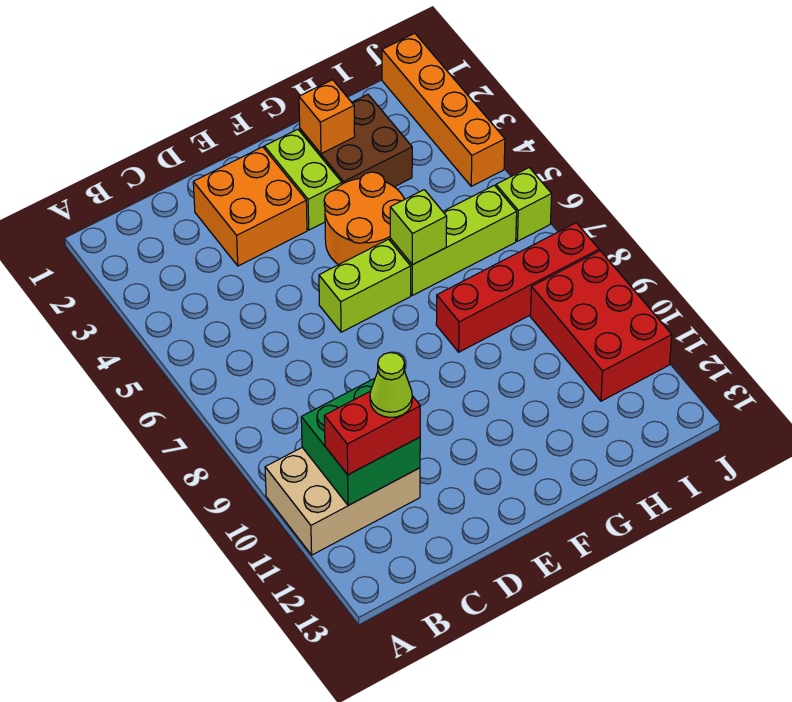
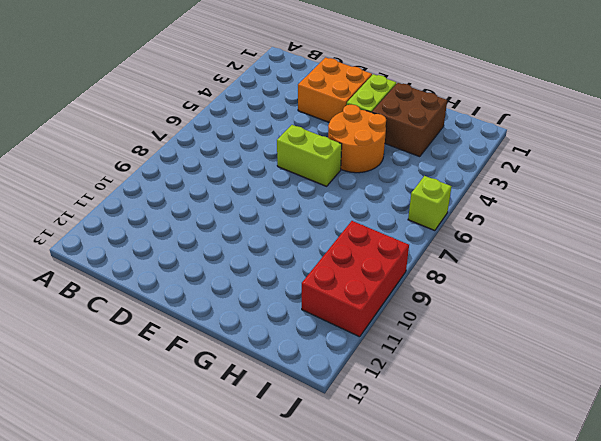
none -> tan brick A10:C11 level 1
none -> lime brick G6:I6 level 1
none -> red brick G8:J8 level 1

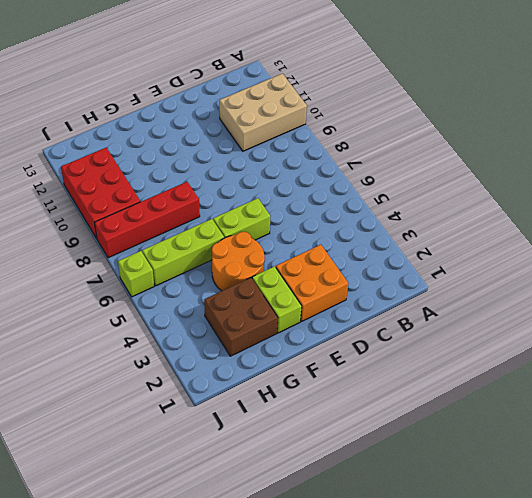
none -> orange brick J1:J4 level 1
none -> green brick B10:C11 level 2
none -> orange brick G2 level 2

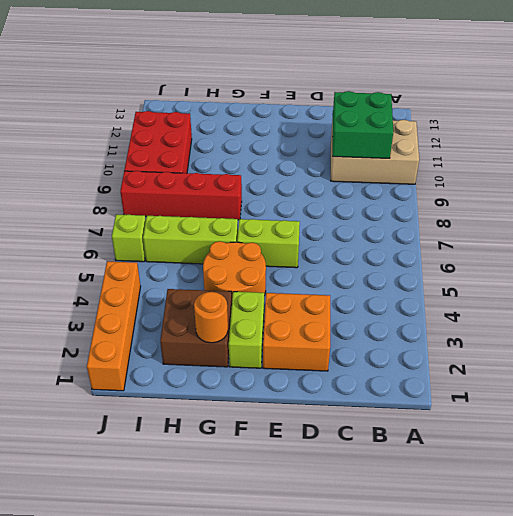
orange round brick G2 level 2 -> orange brick G2 level 2
none -> lime brick G6 level 2
none -> red brick B11:C11 level 3
none -> lime cone C11 level 4

